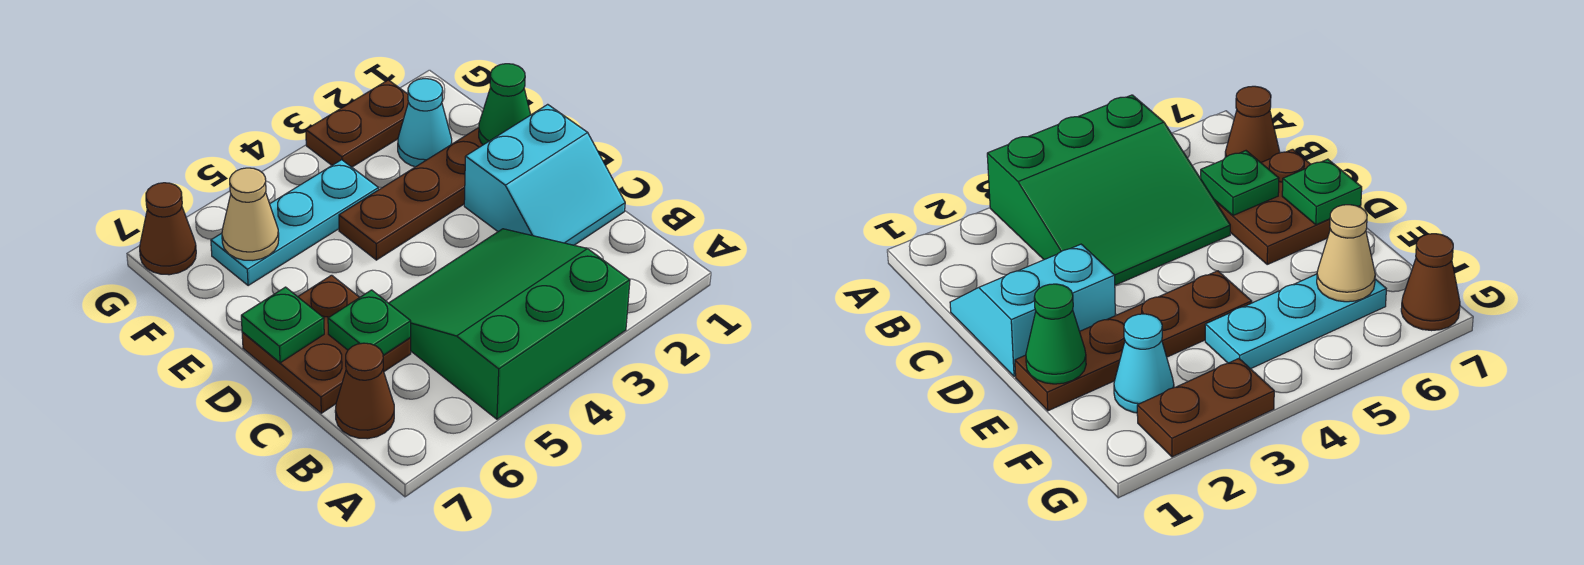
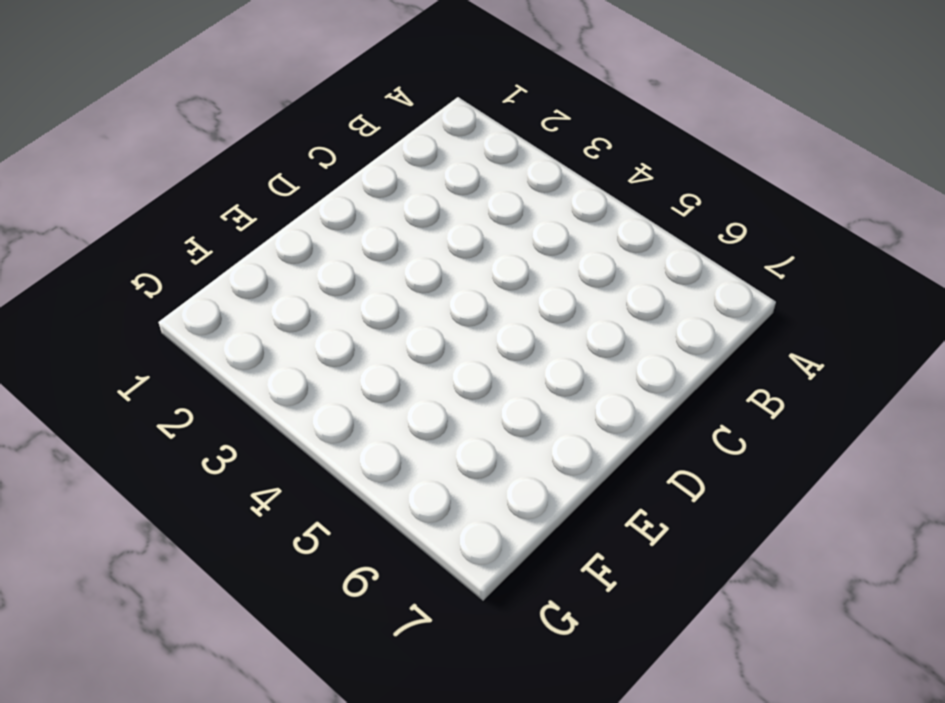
none -> green slope A3:C5 level 1 top A
none -> brown cone B7 level 1
none -> cyan slope C1:D2 level 1 top D

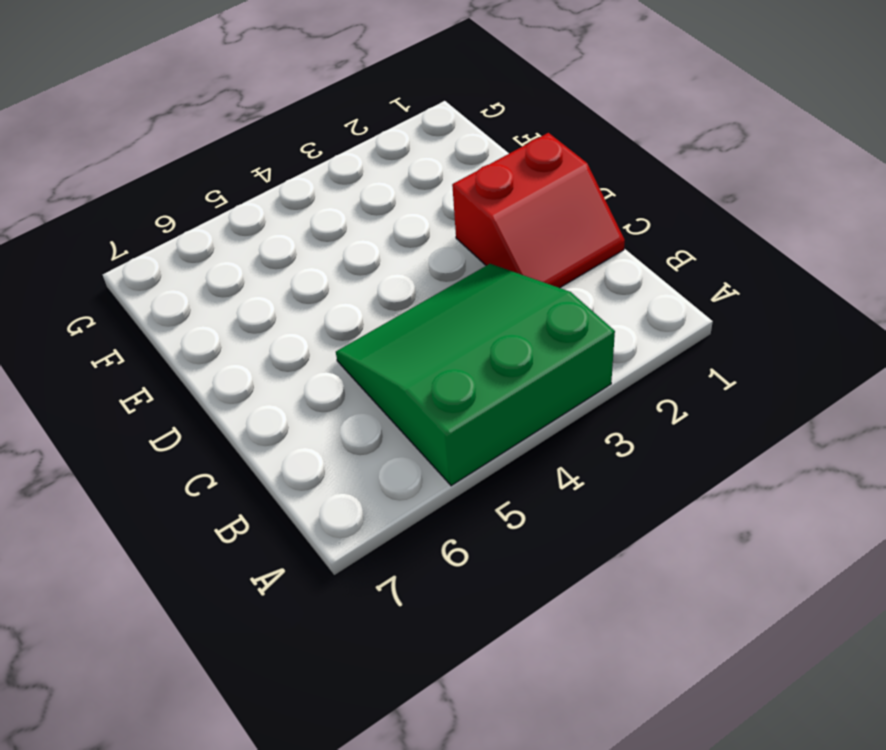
red slope C1:D2 level 1 top D -> cyan slope C1:D2 level 1 top D
none -> brown cone B7 level 1
none -> brown plate C6:D7 level 1
none -> brown plate E1:E4 level 1

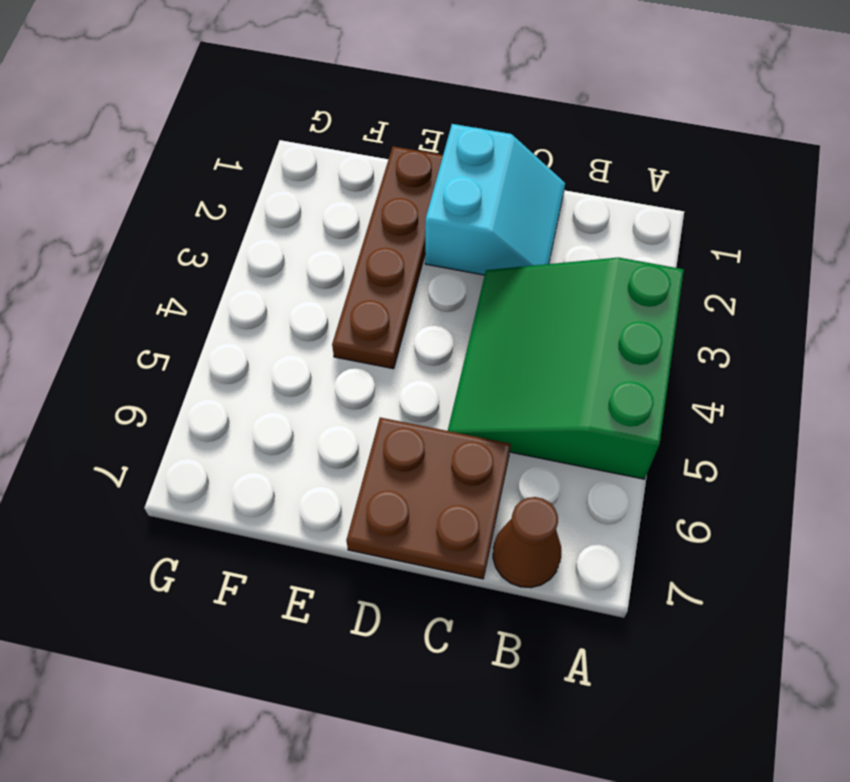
none -> cyan cone F2 level 1
none -> cyan plate F4:F6 level 1
none -> brown plate G2:G3 level 1

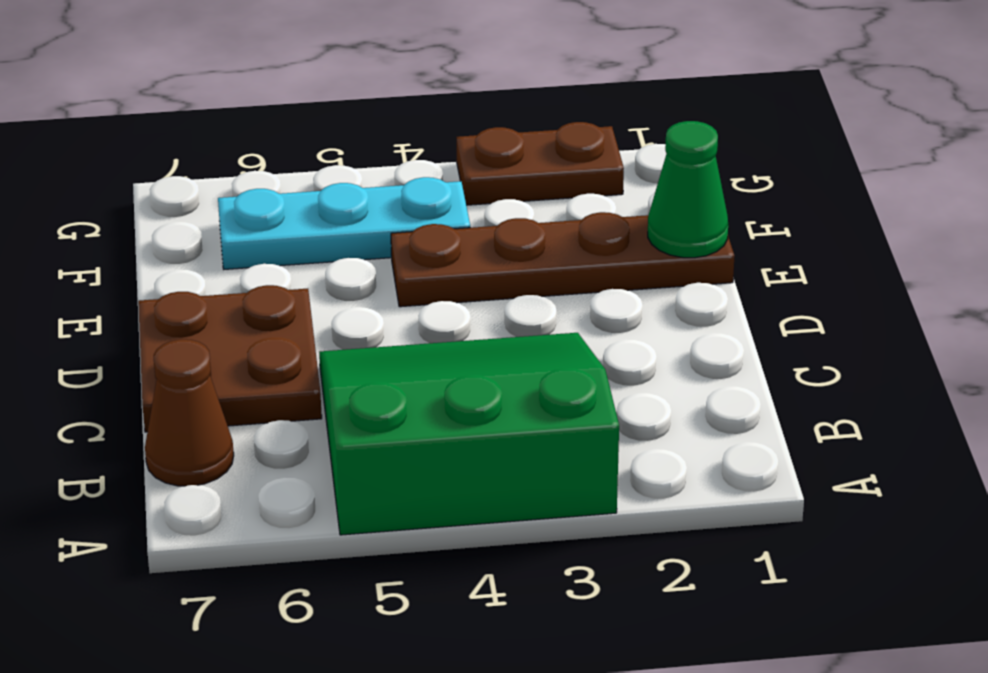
none -> cyan slope C1:D2 level 1 top D
none -> cyan cone F2 level 1
none -> brown cone G7 level 1

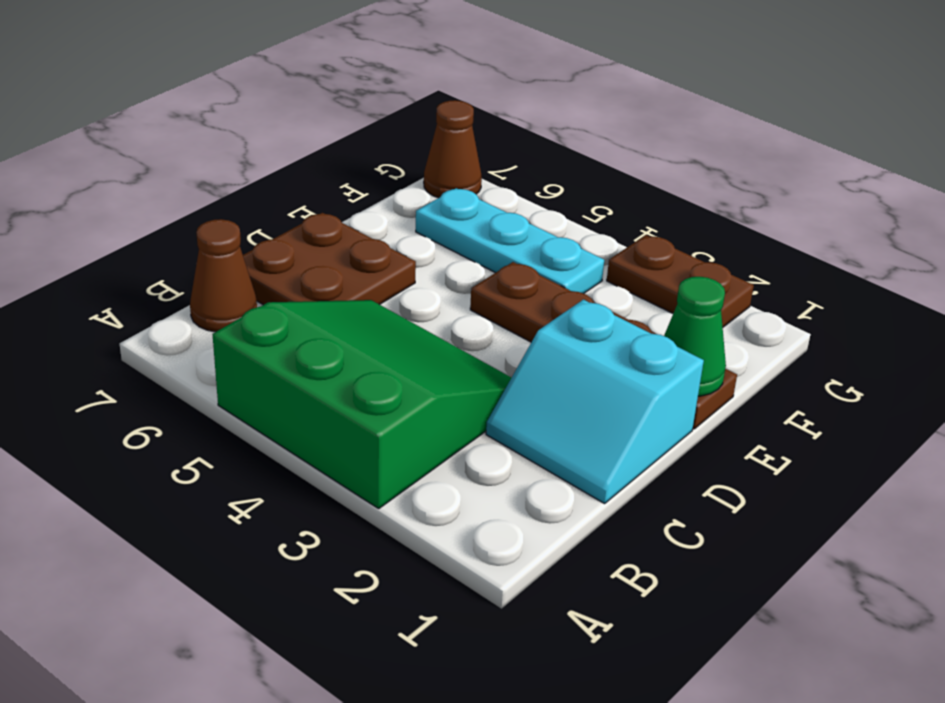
none -> cyan cone F2 level 1
none -> green plate C6 level 2
none -> green plate D7 level 2

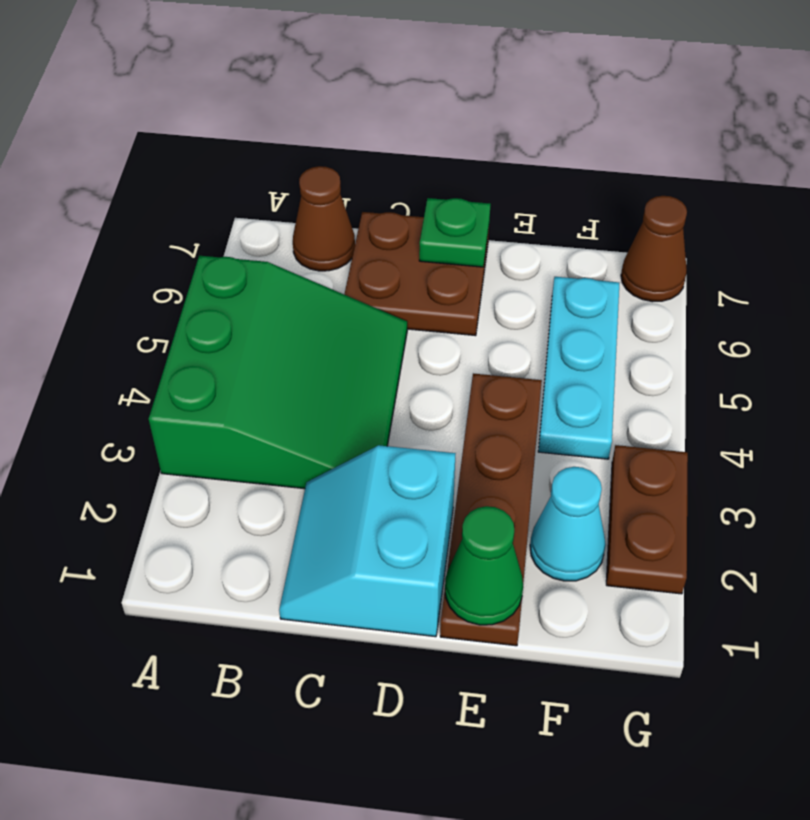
none -> green plate C6 level 2
none -> tan cone F6 level 2

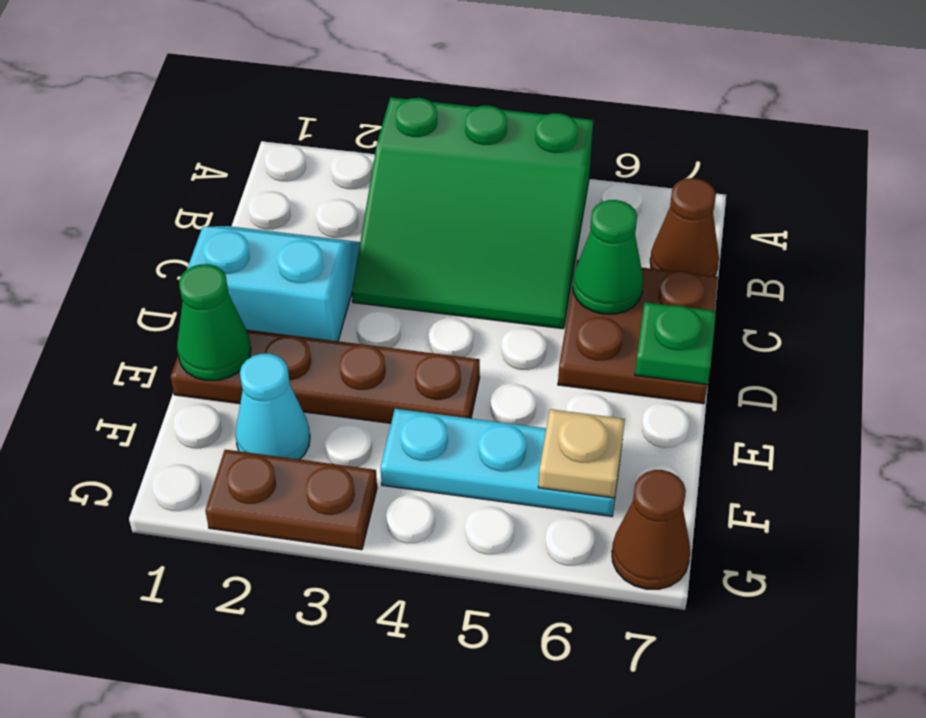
green cone C6 level 2 -> green plate C6 level 2
tan plate F6 level 2 -> tan cone F6 level 2

